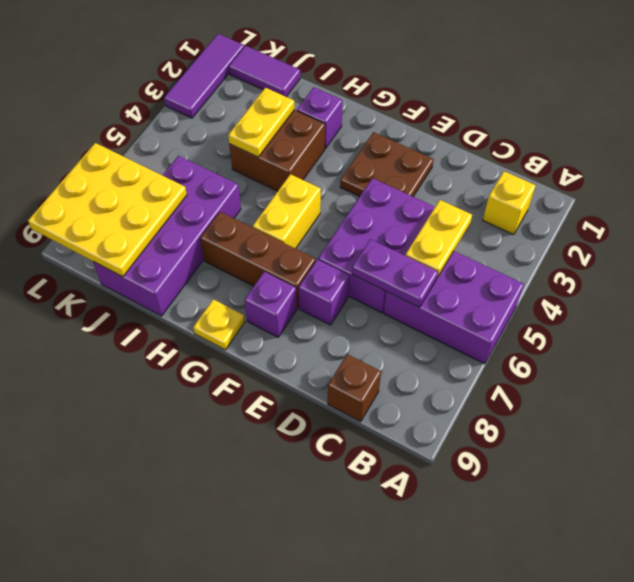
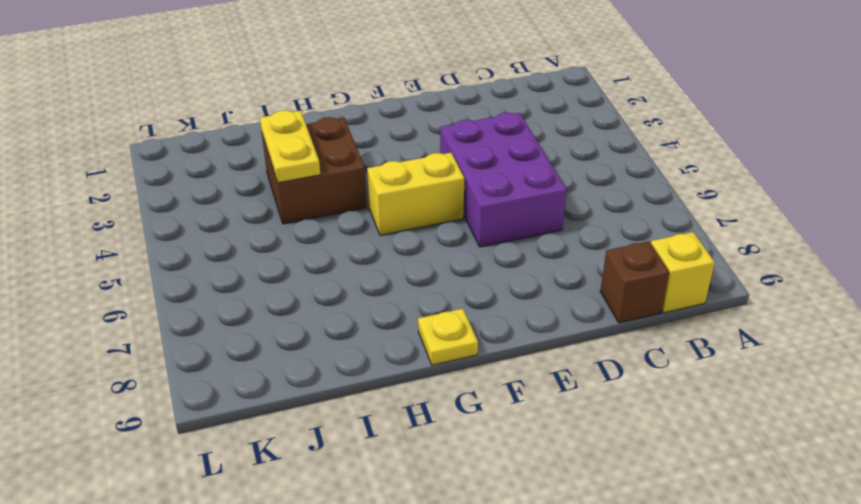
yellow brick B9 level 1 -> yellow brick B2 level 1
yellow brick F5:G5 level 1 -> yellow brick G5:G6 level 1
none -> purple brick A5:C6 level 1
none -> brown plate E2:F3 level 1
none -> purple brick E7 level 1

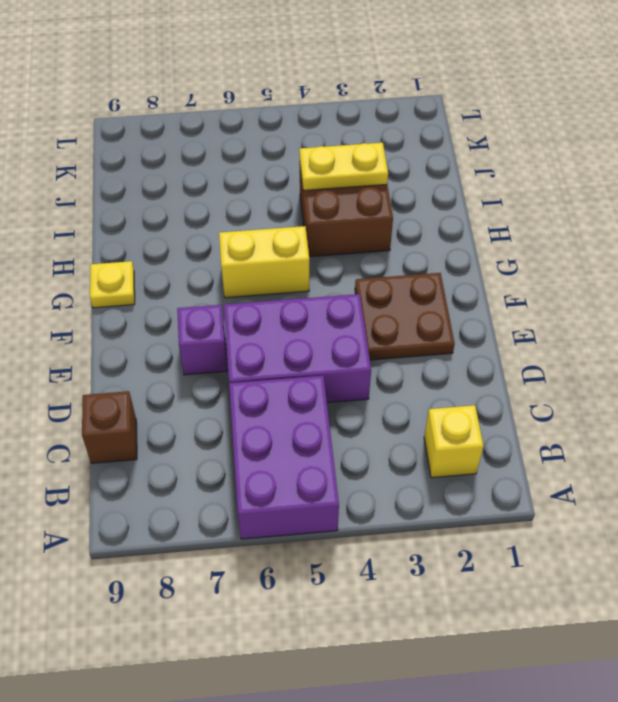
none -> brown brick F7:H7 level 1
none -> purple brick F8 level 1
none -> purple brick H2 level 1

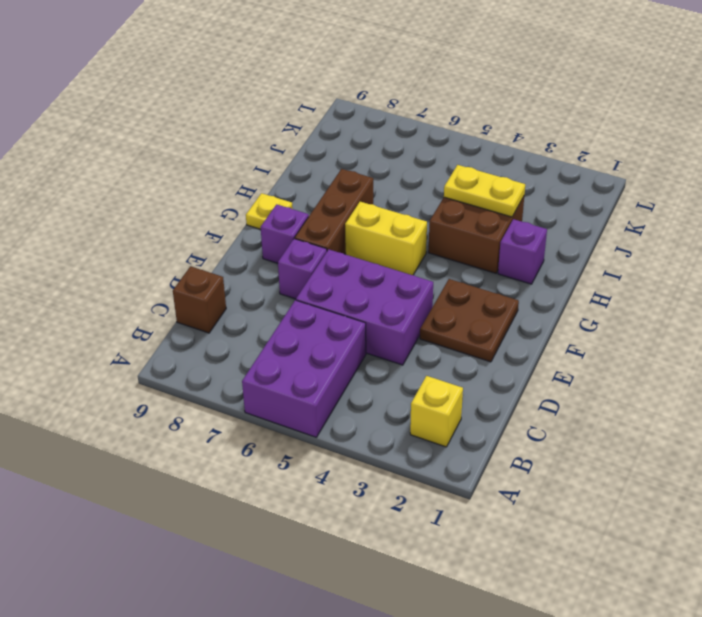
none -> purple brick I6:J9 level 1
none -> purple tile J1:K1 level 1
none -> purple tile L1:L3 level 1

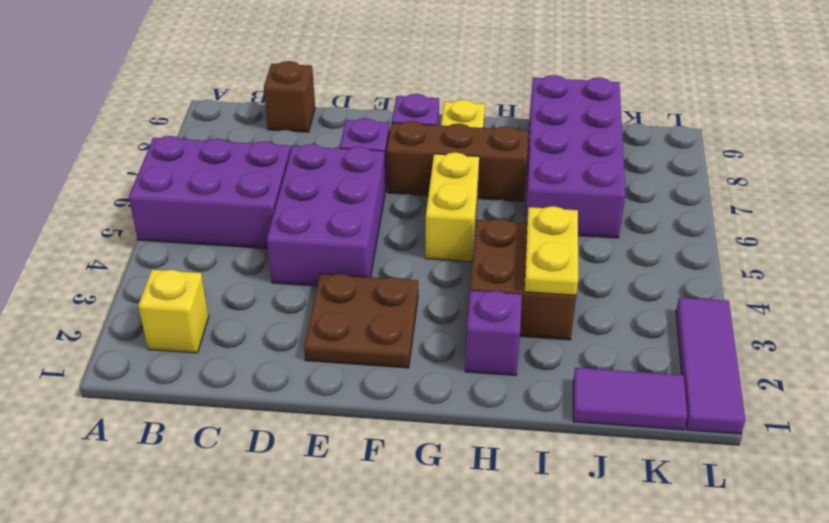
none -> yellow plate C4:C5 level 2
none -> purple plate C6:D6 level 2
none -> yellow plate J7:L9 level 2

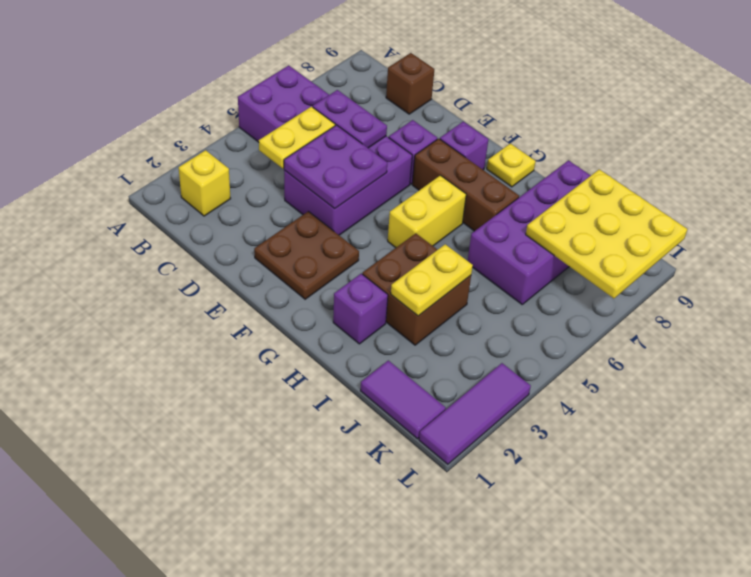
purple plate D4:E5 level 2 -> none

